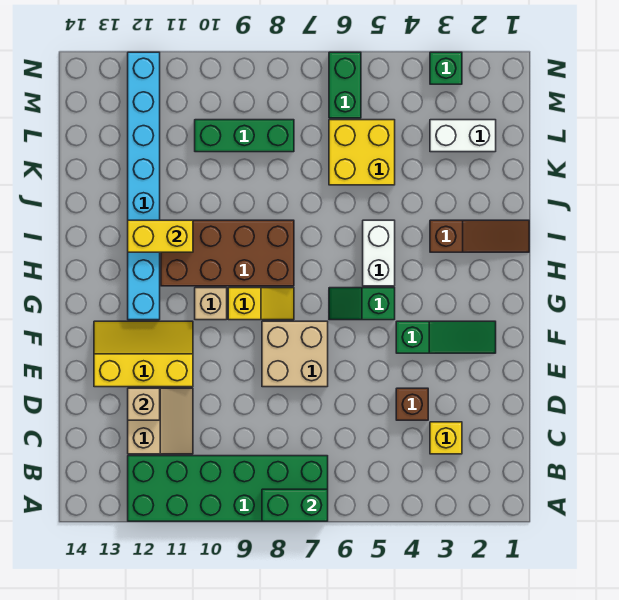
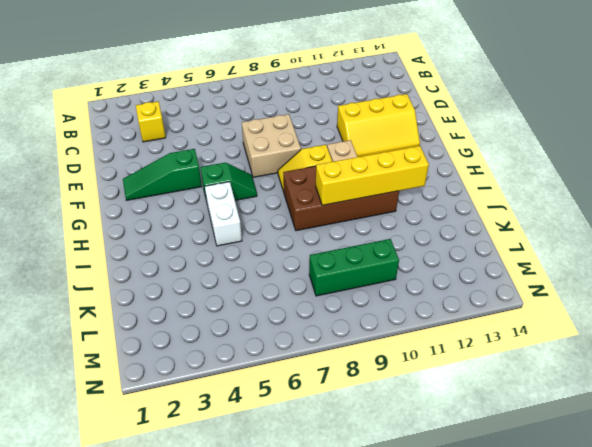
yellow brick I9:I12 level 2 -> yellow brick I11:I12 level 2
none -> green brick A7:B12 level 1
none -> tan slope C11:D12 level 1 top 12
none -> brown brick D4 level 1

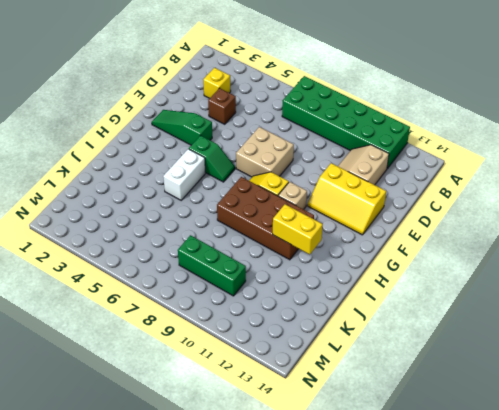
none -> cyan brick G12:N12 level 1
none -> brown slope I1:I3 level 1 top 3
none -> yellow brick K5:L6 level 1

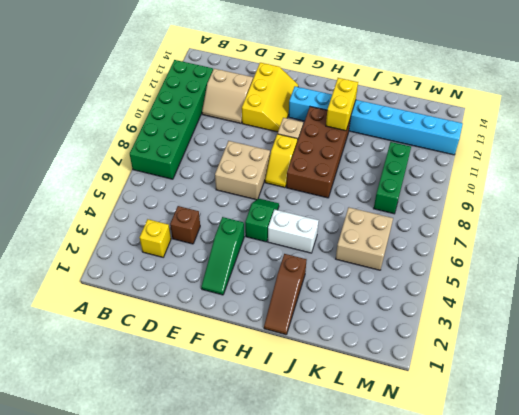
tan brick K5:L6 level 1 -> yellow brick K5:L6 level 1
none -> white brick L2:L3 level 1
none -> green brick M6:N6 level 1
none -> green brick N3 level 1

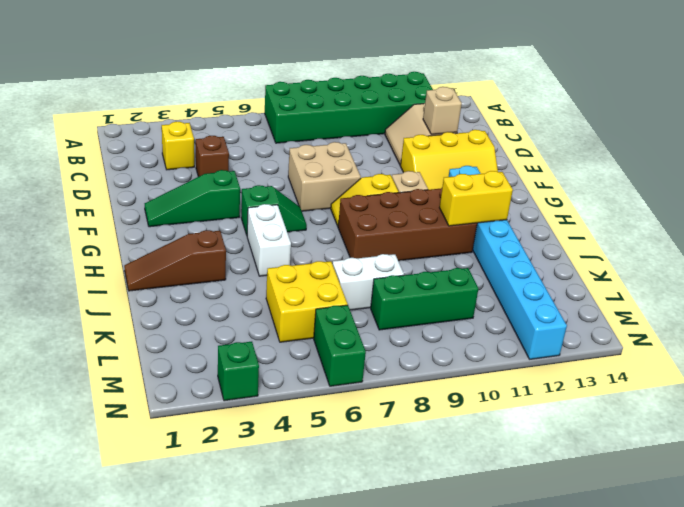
white brick K7:K8 level 1 -> white brick L2:L3 level 1
none -> green brick A7:A8 level 2

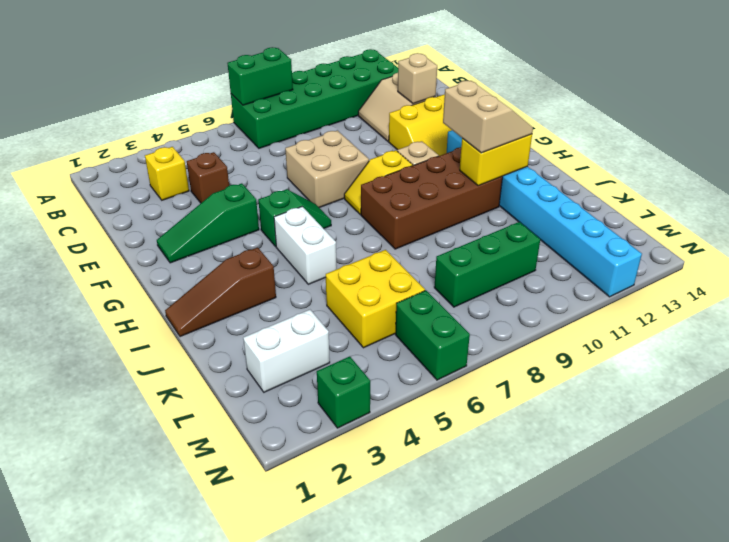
tan slope H11:I12 level 3 top 11 -> none

